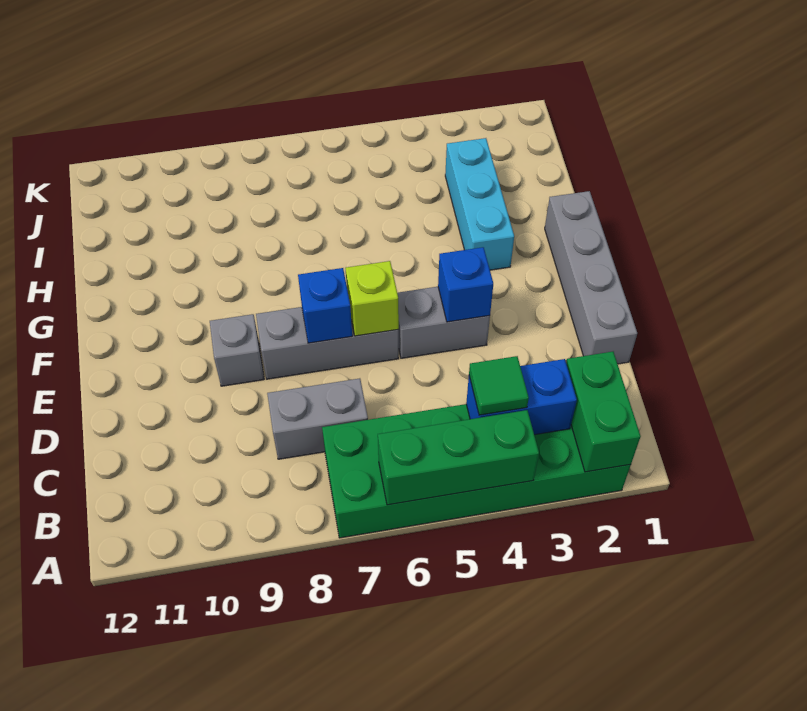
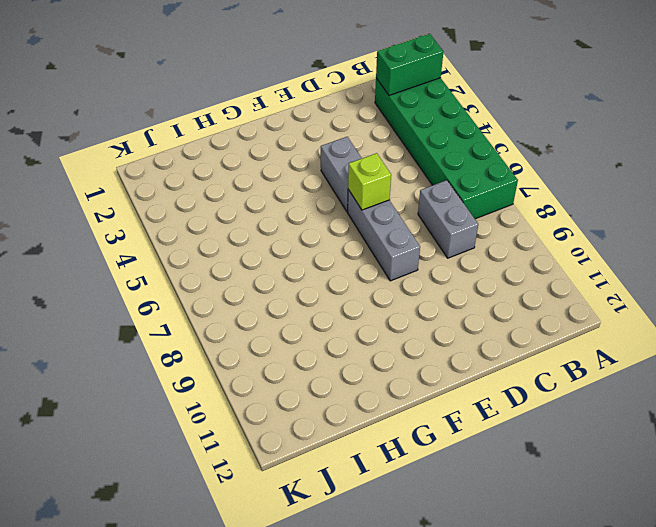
none -> grey brick D1:G1 level 1
none -> grey brick E9 level 1
none -> cyan brick G3:I3 level 1

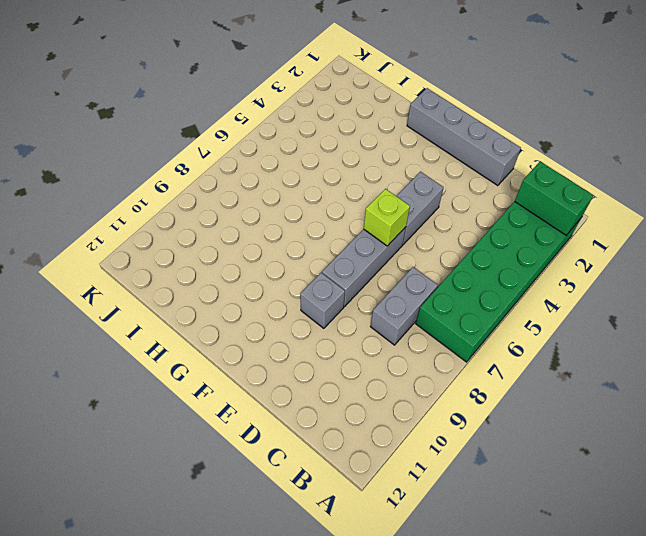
none -> cyan brick G3:I3 level 1
none -> green brick A4:A6 level 2
none -> blue brick B3:B4 level 2

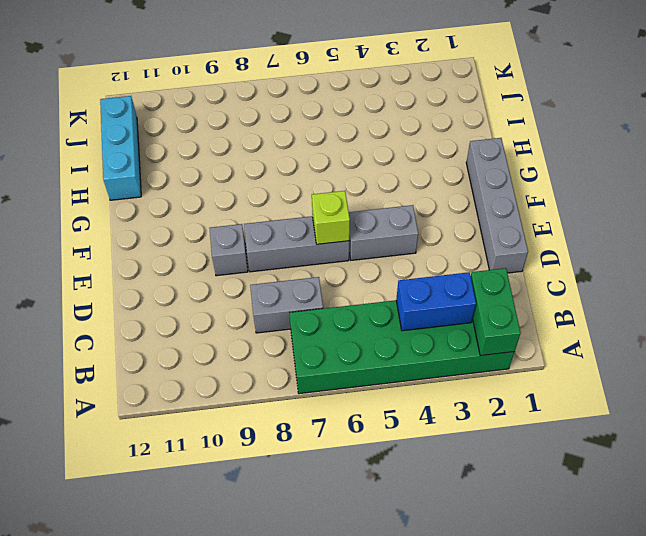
cyan brick H12:J12 level 1 -> cyan brick G3:I3 level 1
none -> green brick A4:A6 level 2
none -> blue brick E4 level 2
none -> blue brick E7 level 2

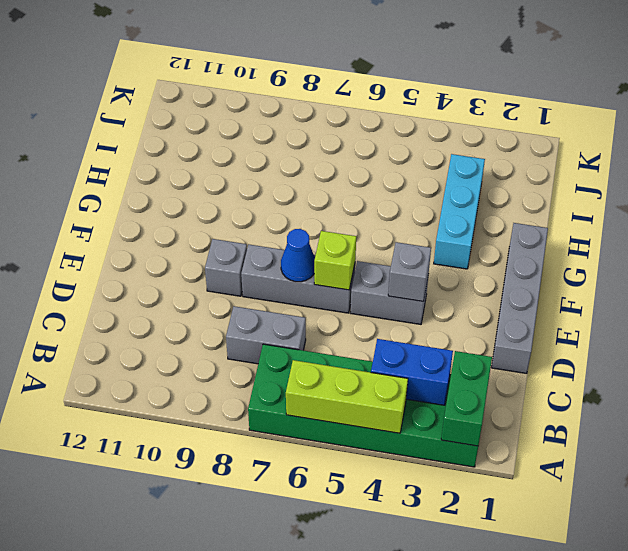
lime brick A4:A6 level 2 -> green brick A4:A6 level 2
grey brick E4 level 2 -> blue brick E4 level 2
blue cone E7 level 2 -> blue brick E7 level 2
none -> green tile B4 level 3

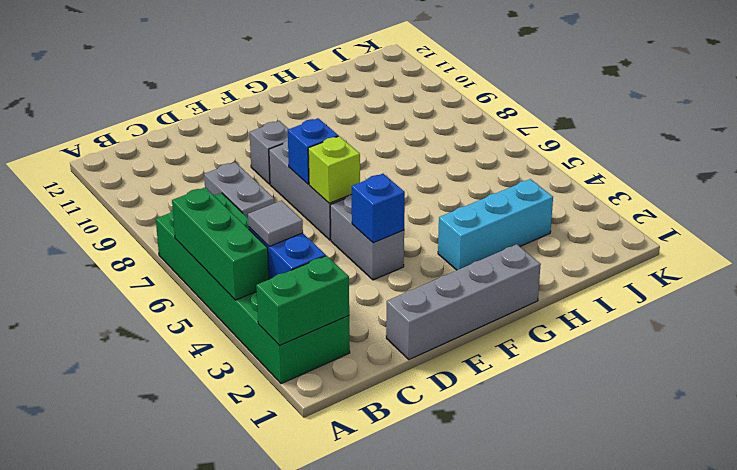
grey tile B4 level 3 -> green tile B4 level 3

